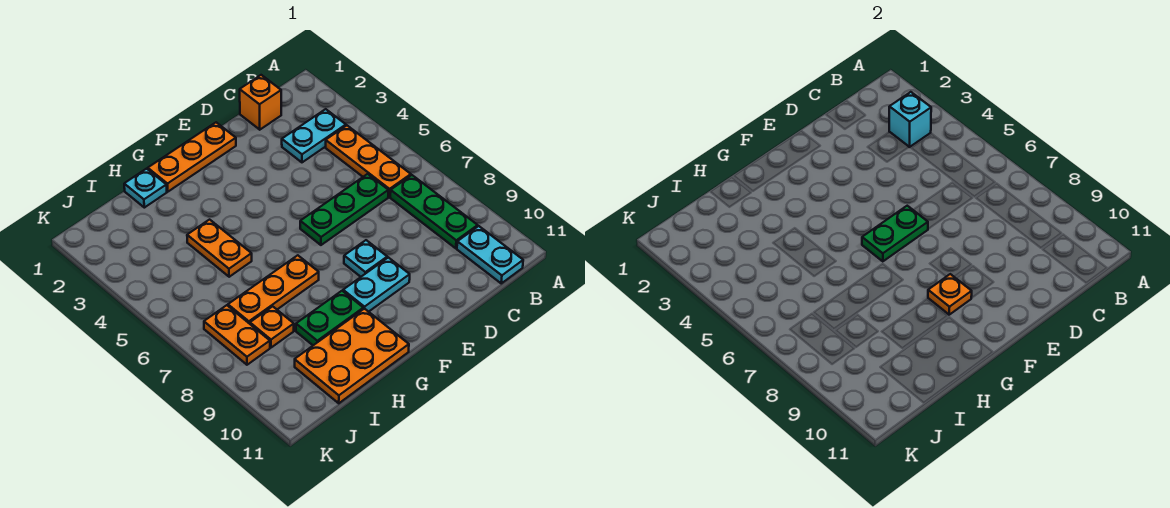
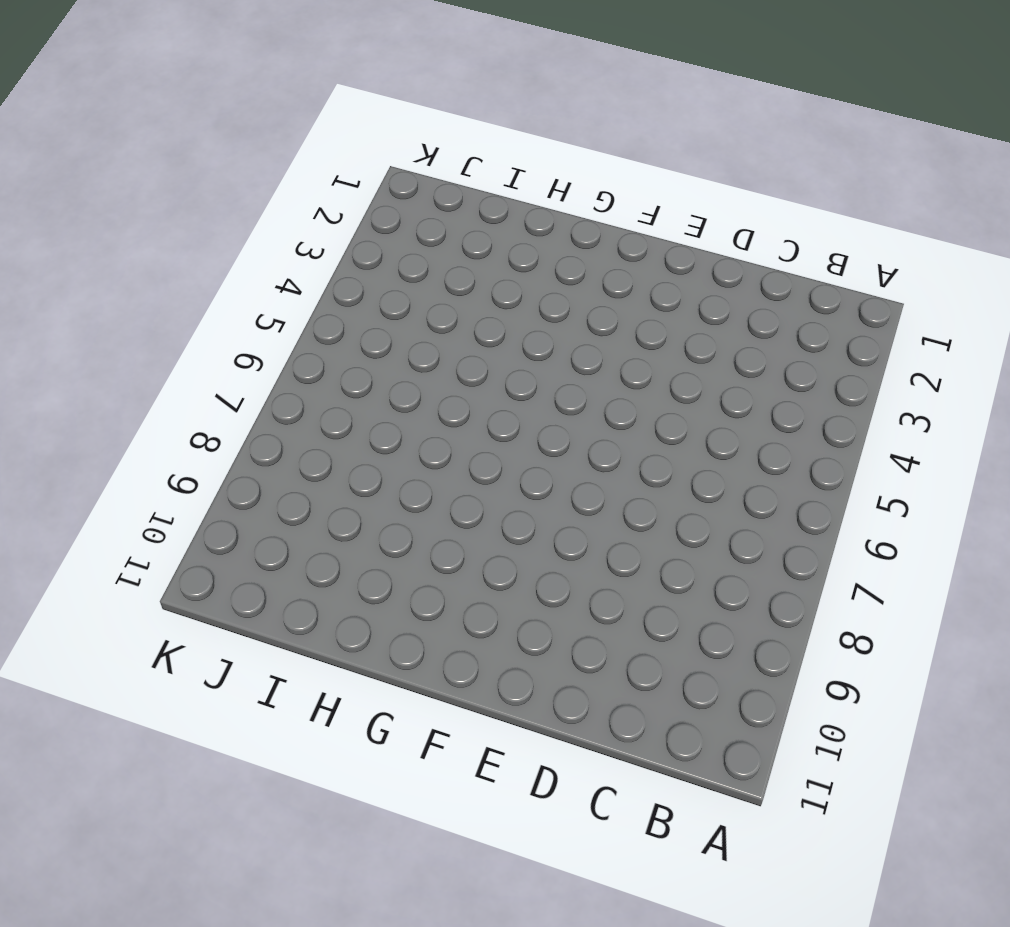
none -> cyan plate B3:C3 level 1
none -> orange plate B4:B6 level 1
none -> green plate B7:B9 level 1

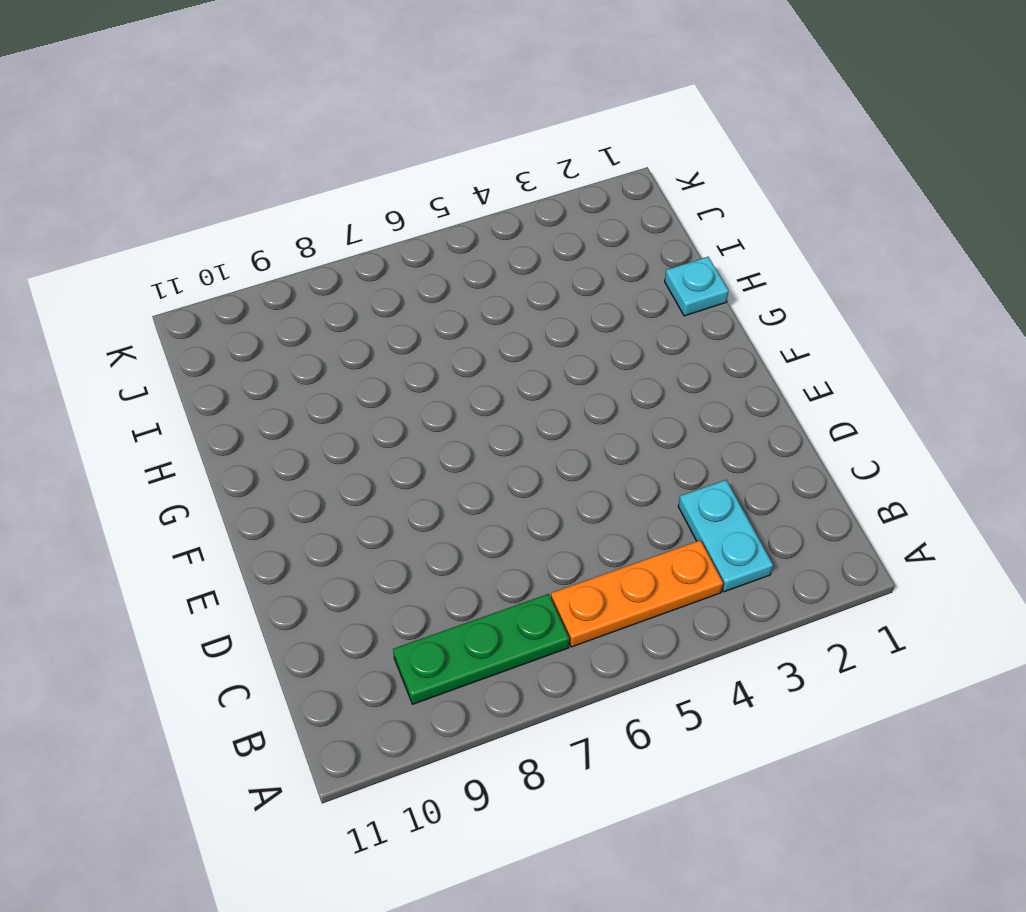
none -> cyan plate B10:B11 level 1
none -> orange brick C1 level 1
none -> green plate C6:E6 level 1

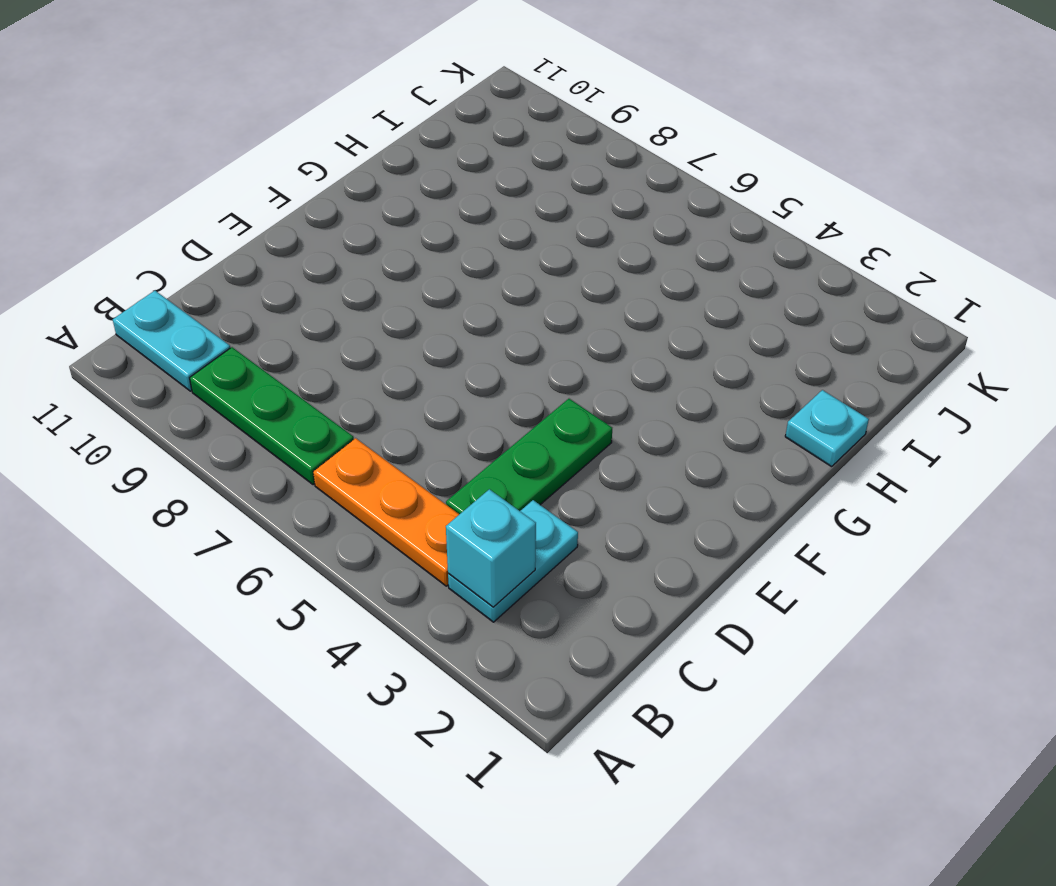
green plate C4:E4 level 1 -> green plate C6:E6 level 1
none -> orange brick C1 level 1
none -> orange plate E1:G1 level 1
none -> cyan plate E8 level 1

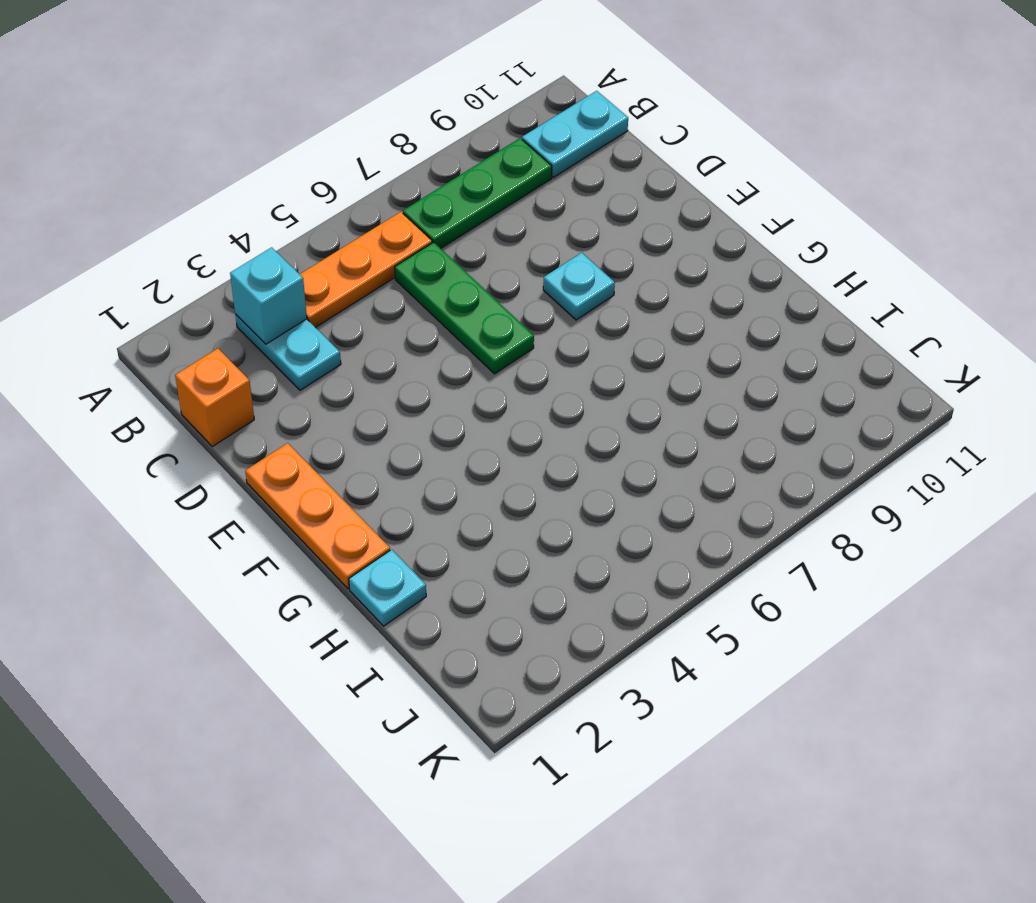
none -> cyan plate E9:F9 level 1
none -> orange plate G7:I7 level 1
none -> green plate G9:H9 level 1

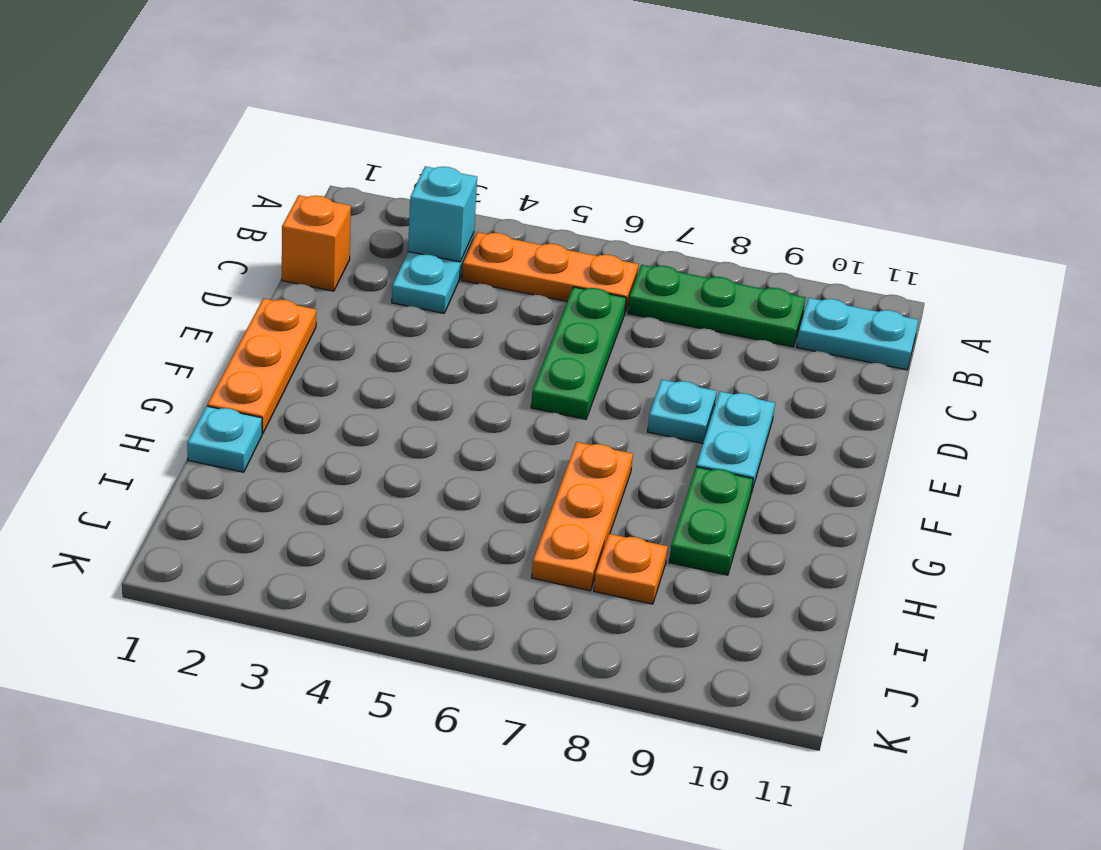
none -> orange plate G10:I11 level 1
none -> orange plate H4:H5 level 1
none -> orange plate J7:J8 level 1

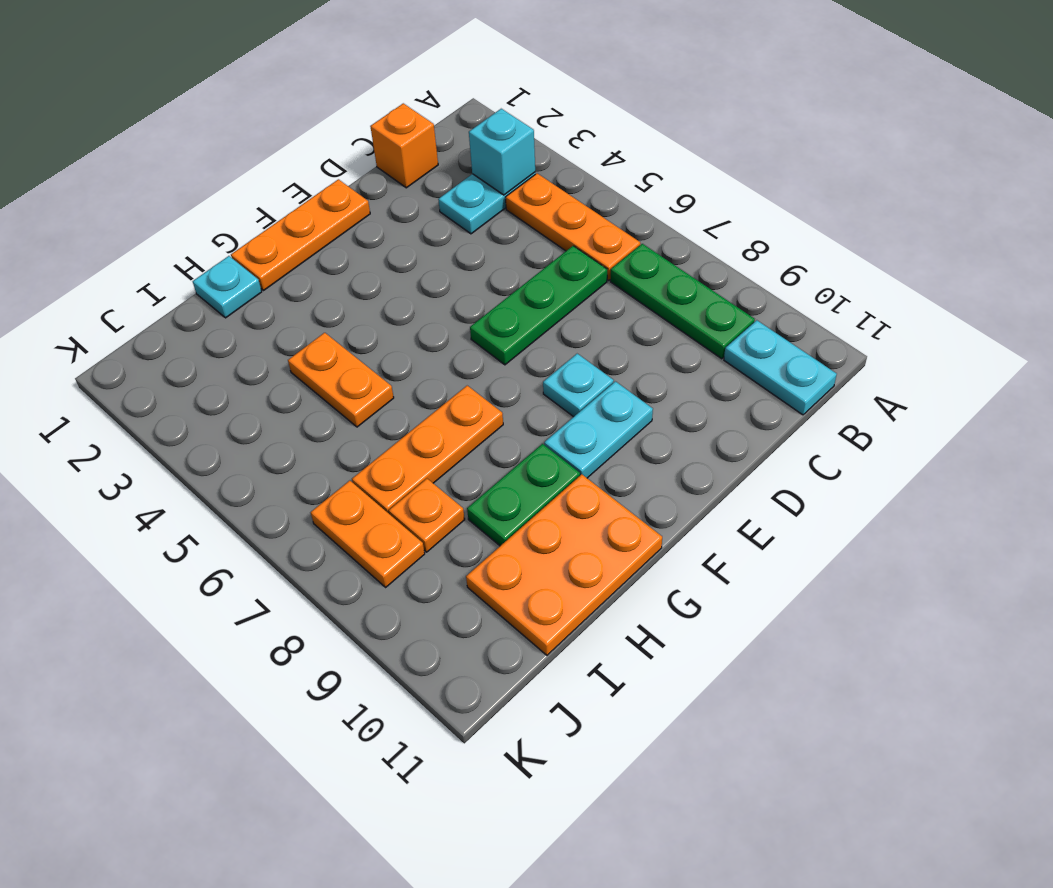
none -> green plate E6:F6 level 2
none -> orange plate F9 level 2

